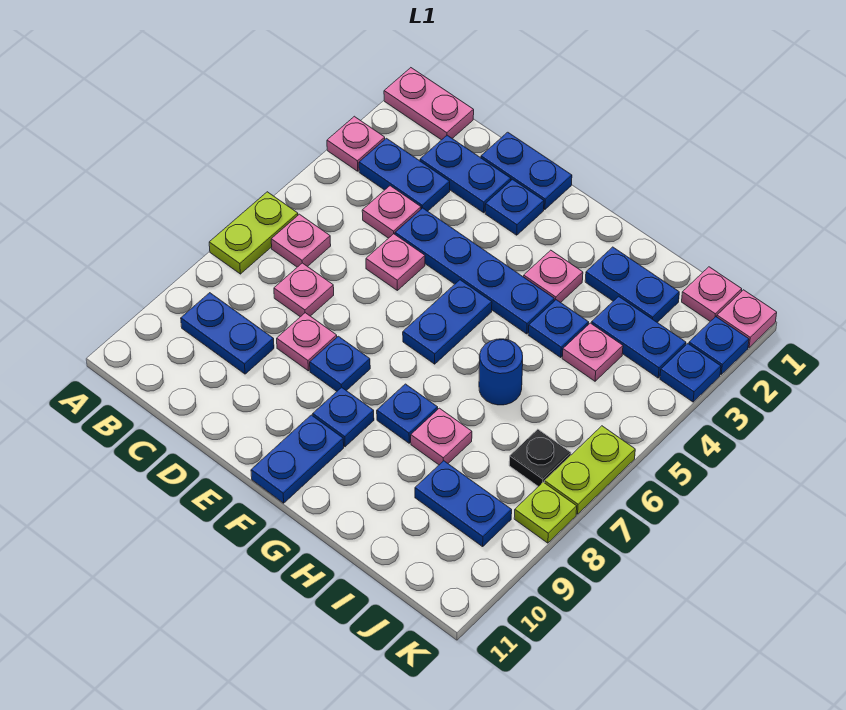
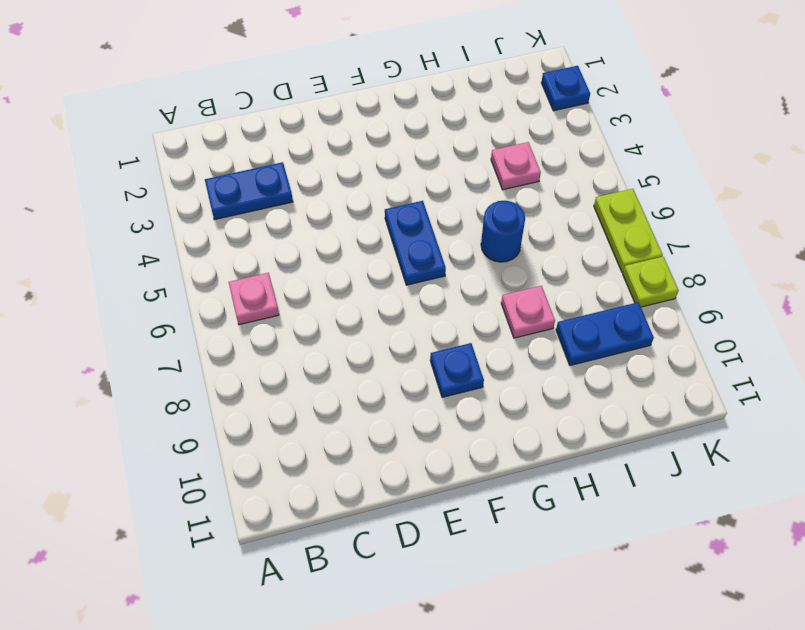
none -> pink plate A1:B1 level 1
none -> pink plate A3 level 1
none -> lime plate A6:A7 level 1
none -> blue plate B9:C9 level 1

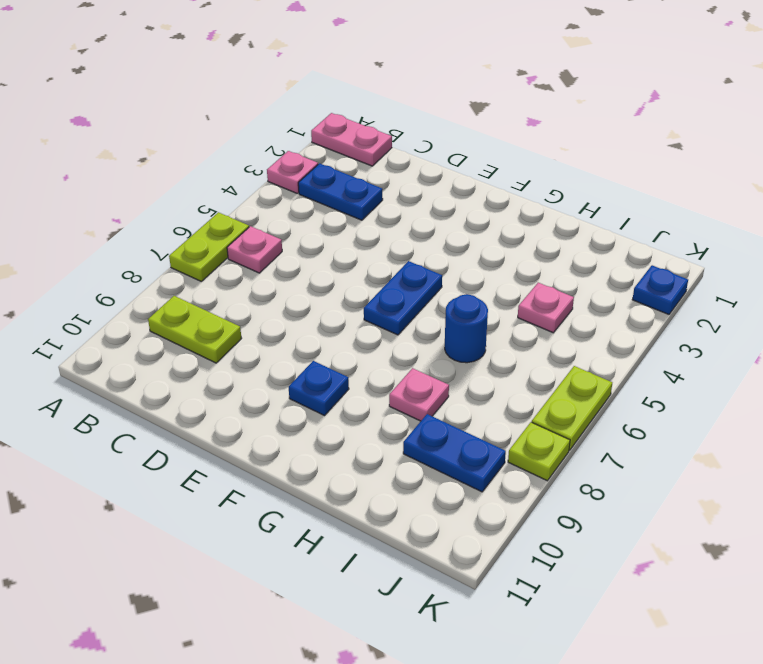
lime plate B9:C9 level 1 -> blue plate B9:C9 level 1
none -> blue plate C2:D2 level 1
none -> pink plate C4 level 1
none -> pink plate C7 level 1
none -> blue plate D1:E1 level 1

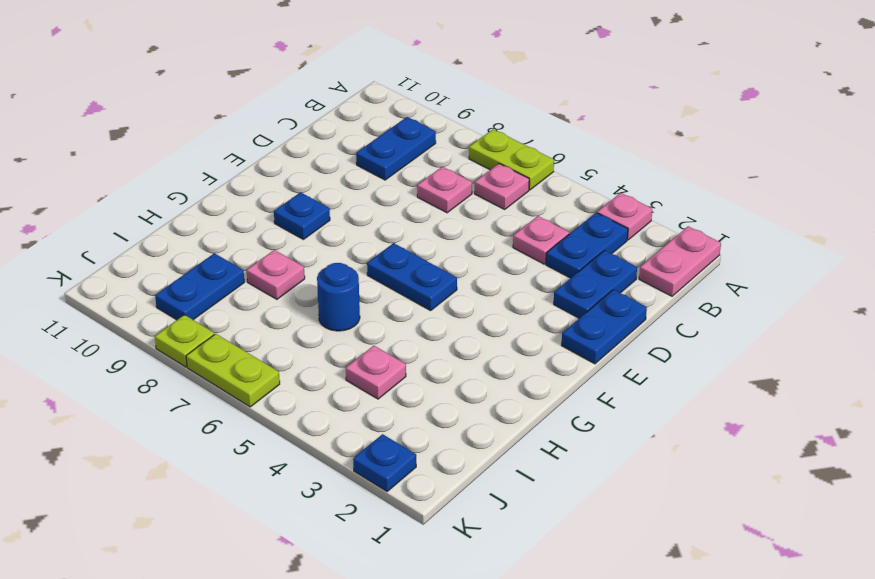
none -> blue plate D4:G4 level 1
none -> pink plate D5 level 1
none -> pink plate D8 level 1
none -> blue plate E2 level 1

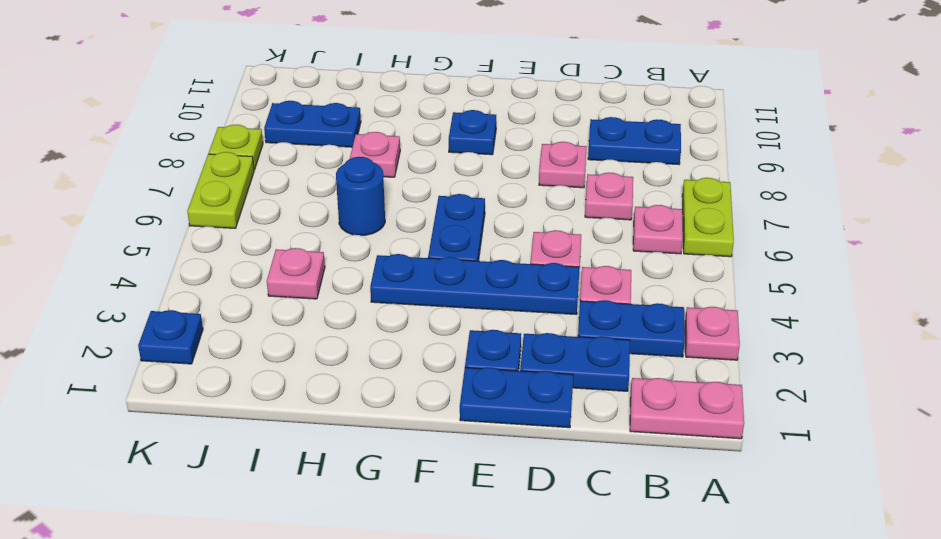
none -> blue plate E8 level 1
none -> blue plate F10:F11 level 1
none -> pink plate G3 level 1
none -> blue plate G8 level 1

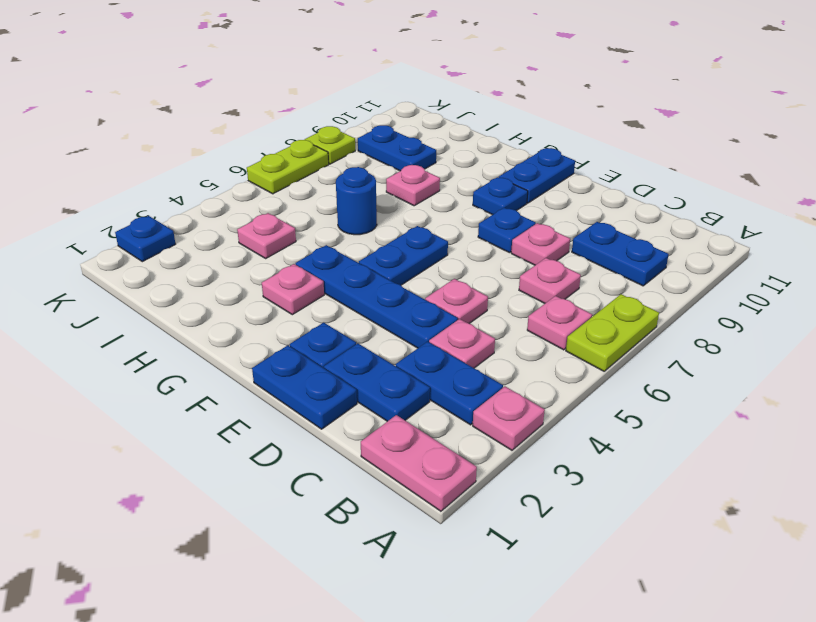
none -> blue plate G8 level 1
none -> blue plate H2:I2 level 1
none -> blue plate H4 level 1
none -> blue plate I3:J3 level 1

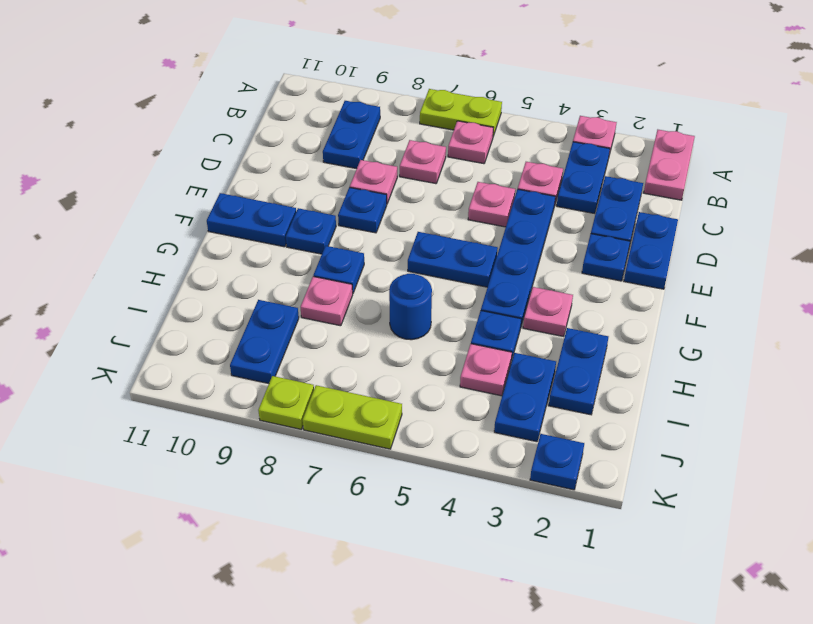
none -> pink plate J1 level 1
none -> black plate J7 level 1
none -> pink plate K1 level 1
none -> blue plate K3 level 1

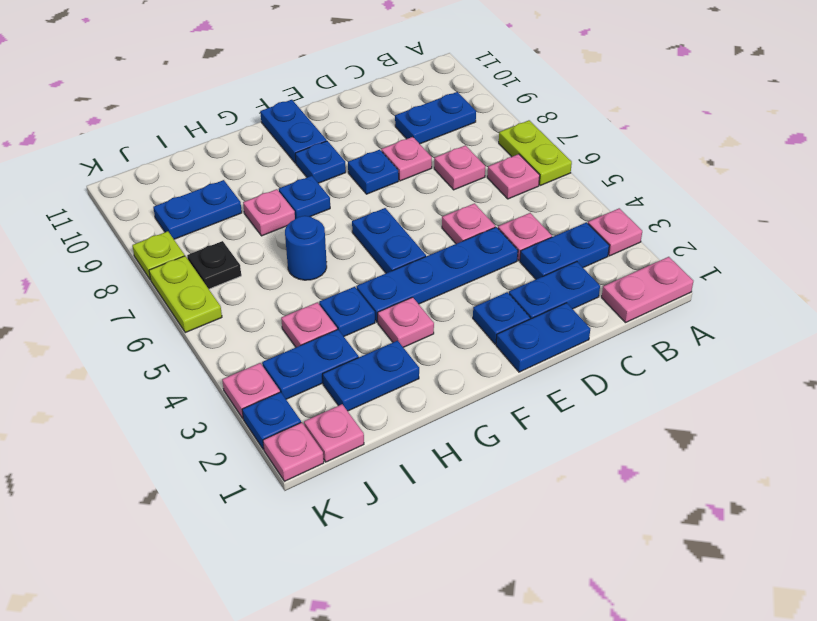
pink plate K3 level 1 -> blue plate K3 level 1

